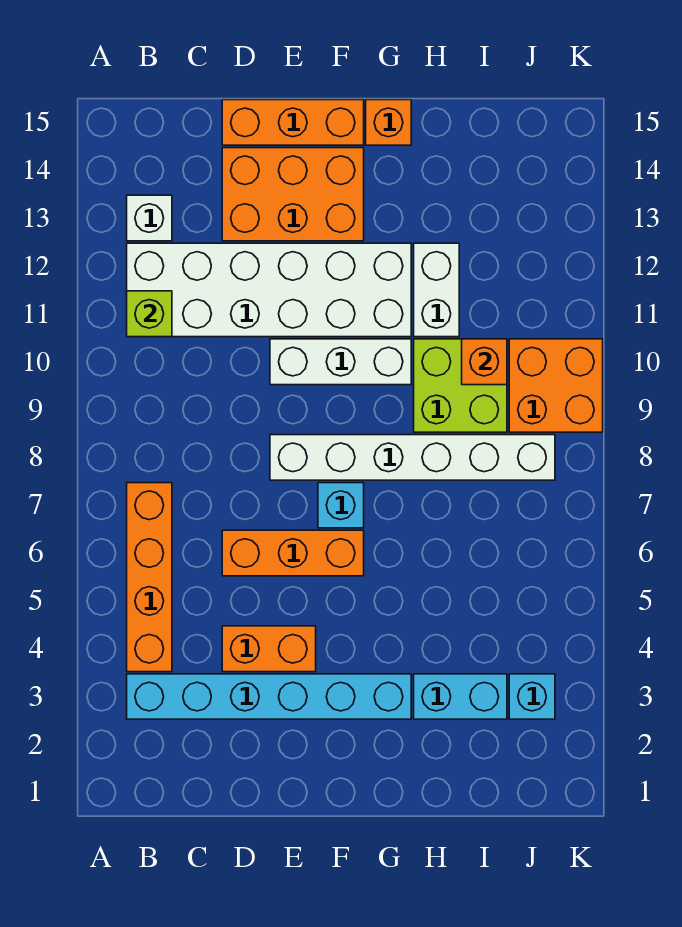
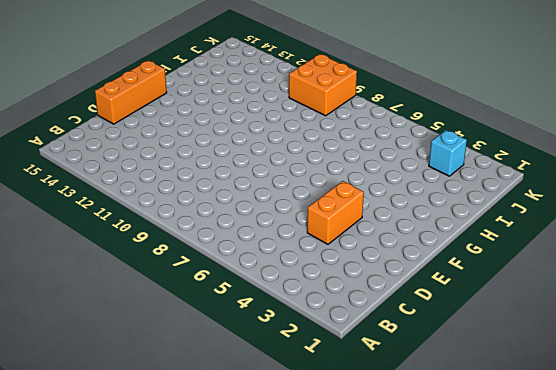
none -> cyan brick B3:G3 level 1
none -> orange brick B4:B7 level 1
none -> white brick B11:G12 level 1

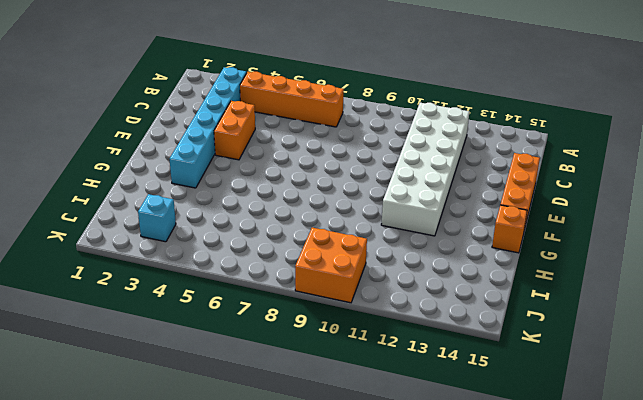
none -> white brick B13 level 1
none -> orange brick D6:F6 level 1
none -> orange brick D13:F14 level 1

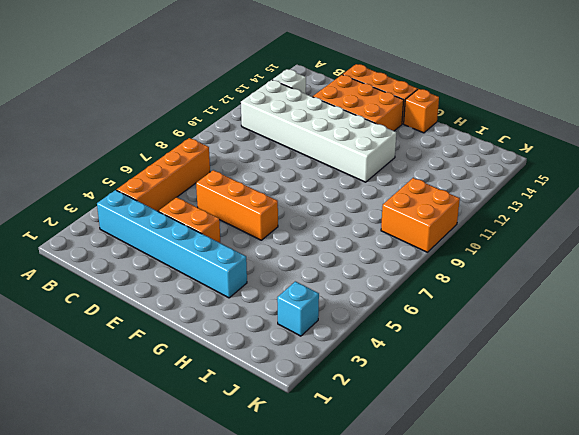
none -> white brick E8:J8 level 1
none -> white brick E10:G10 level 1
none -> cyan brick F7 level 1

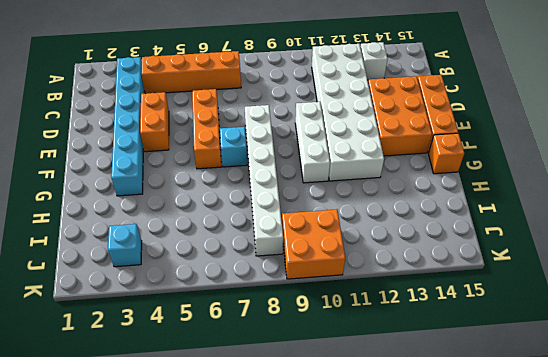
none -> cyan brick H3:I3 level 1
none -> lime brick H9:I10 level 1
none -> white brick H11:H12 level 1

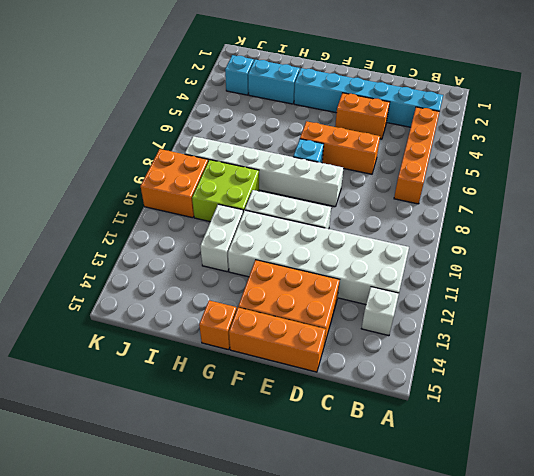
none -> lime brick B11 level 2
none -> orange brick I10 level 2

